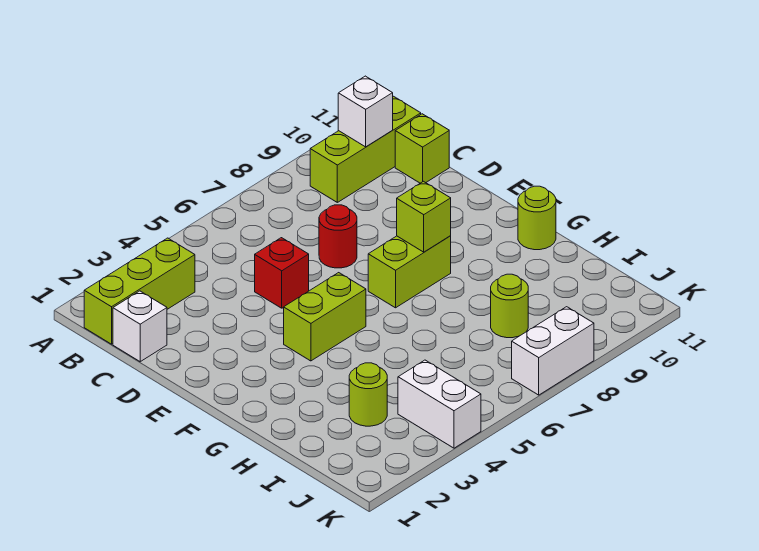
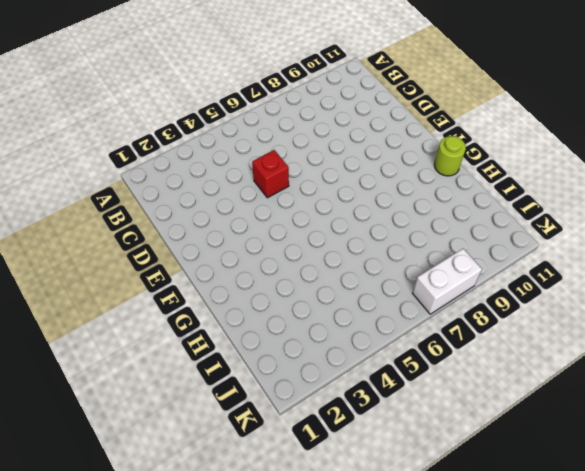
none -> lime brick B1:B3 level 1
none -> lime brick B9:B11 level 1
none -> white brick C1 level 1

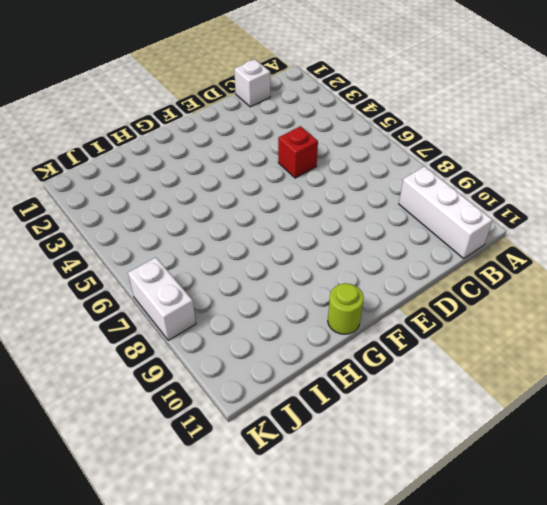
white brick B9:B11 level 1 -> lime brick B9:B11 level 1
none -> lime brick B1:B3 level 1
none -> lime brick C11 level 1
none -> red round brick D7 level 1

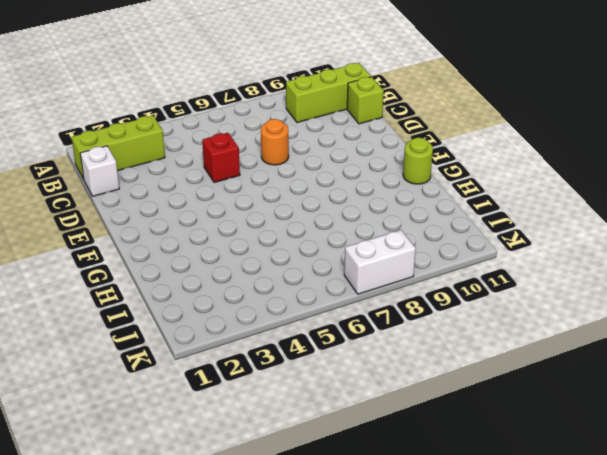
orange round brick D7 level 1 -> red round brick D7 level 1
none -> lime brick F4:F5 level 1
none -> lime brick F7:F8 level 1
none -> lime round brick I3 level 1

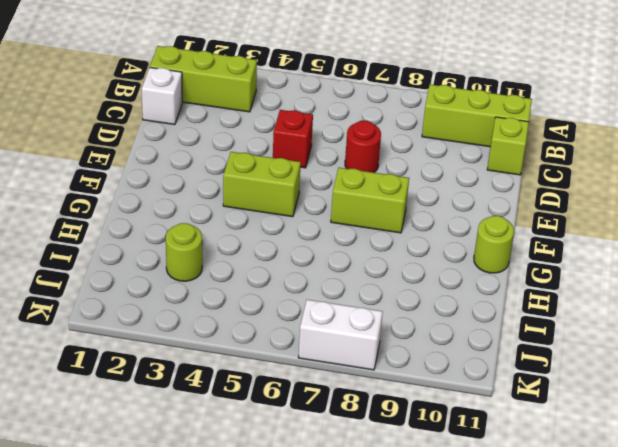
none -> lime round brick I8 level 1
none -> white brick J4:K4 level 1
none -> white brick B10 level 2

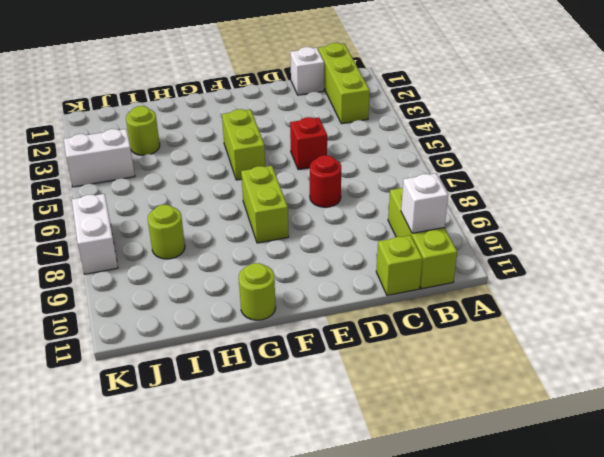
none -> lime brick F8 level 2

